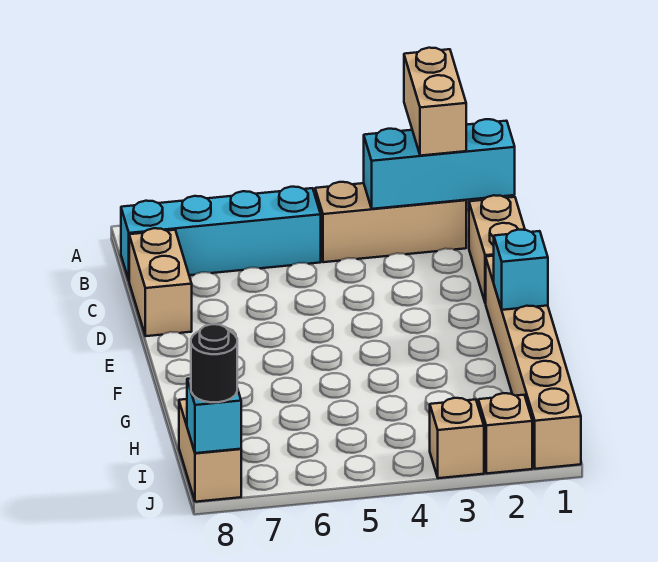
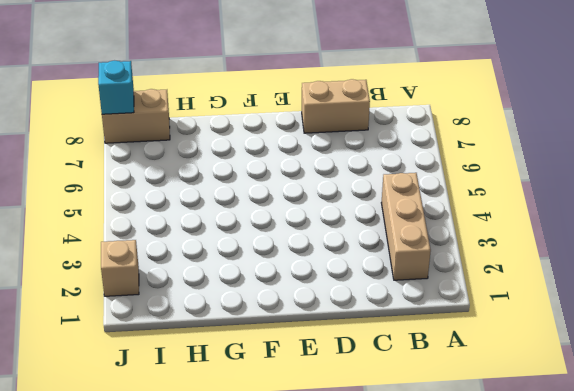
none -> cyan brick B5:B8 level 1
none -> tan brick C1:D1 level 1
none -> tan brick E1:J1 level 1

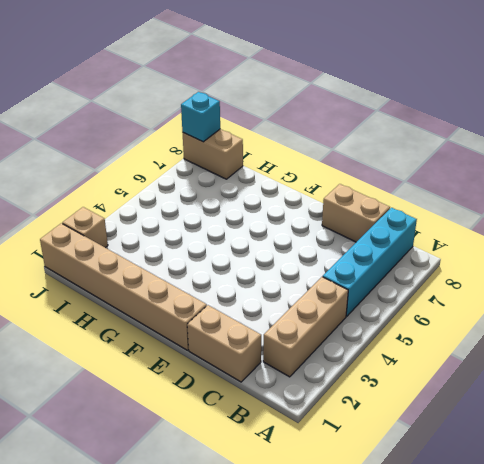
none -> tan brick J3 level 1
none -> cyan brick B1:B3 level 2
none -> cyan brick F1 level 2

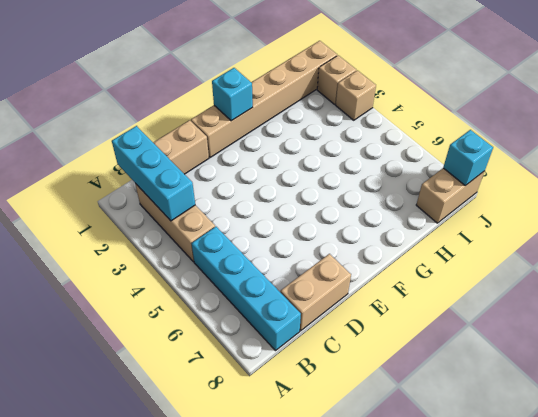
none -> tan brick A2:B2 level 3
none -> black round brick J8 level 3

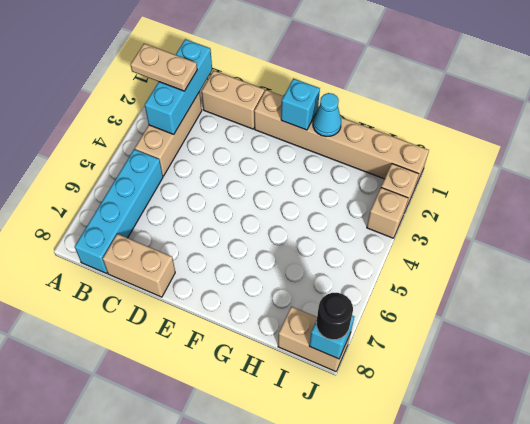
tan plate A2:B2 level 3 -> tan brick A2:B2 level 3
cyan cone G1 level 2 -> none

